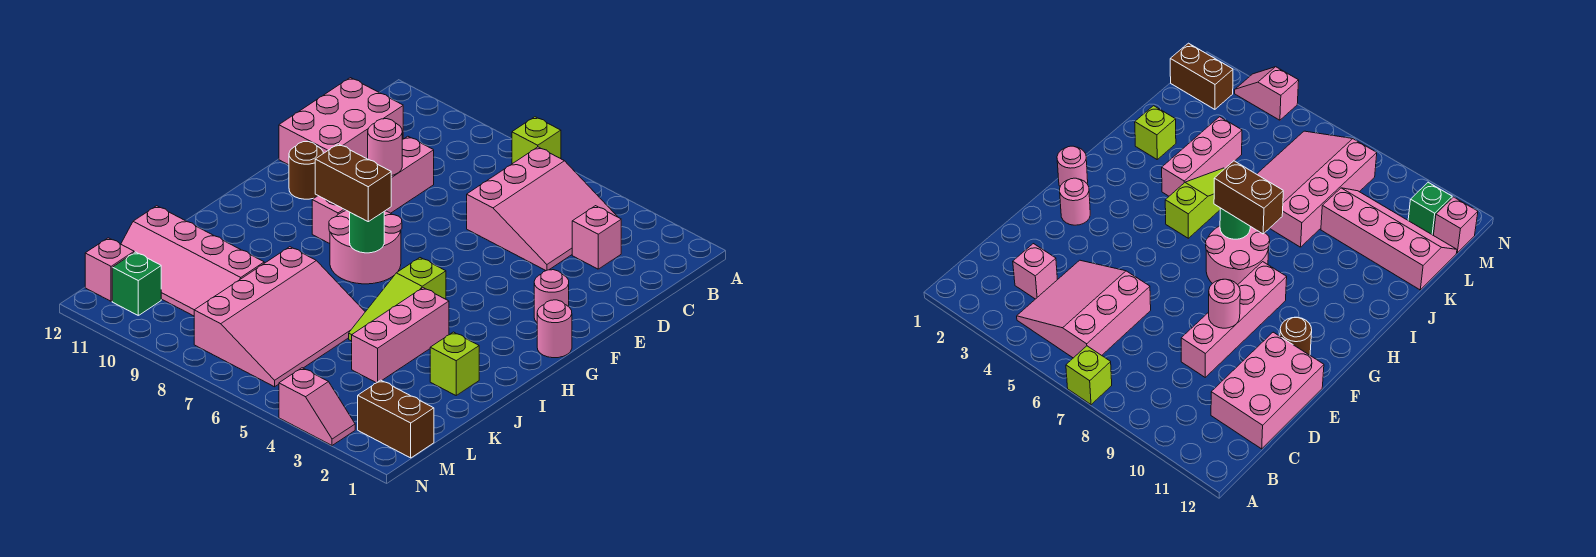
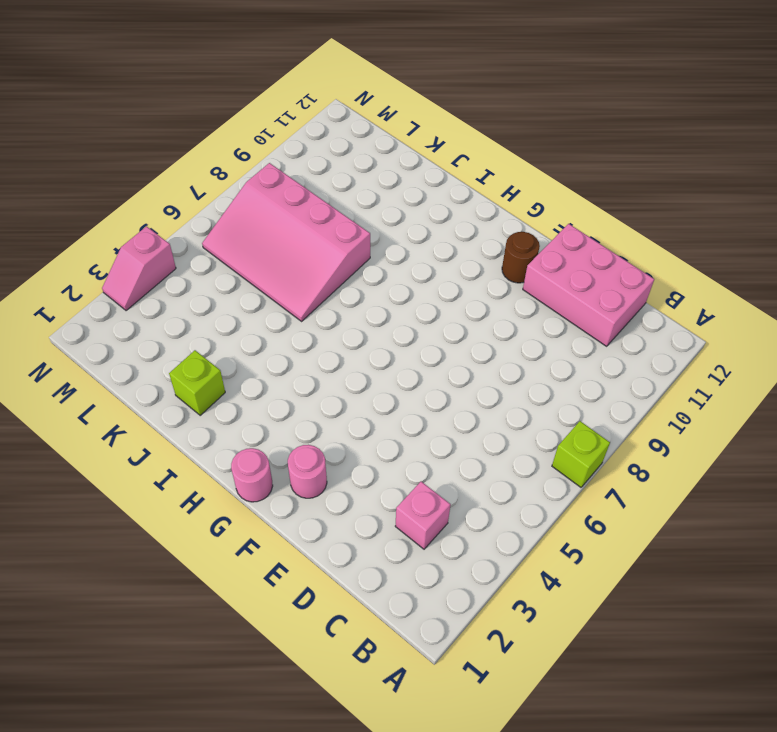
none -> pink slope B4:D6 level 1 top 6
none -> pink brick D9:G9 level 1
none -> pink round brick G7:H8 level 1

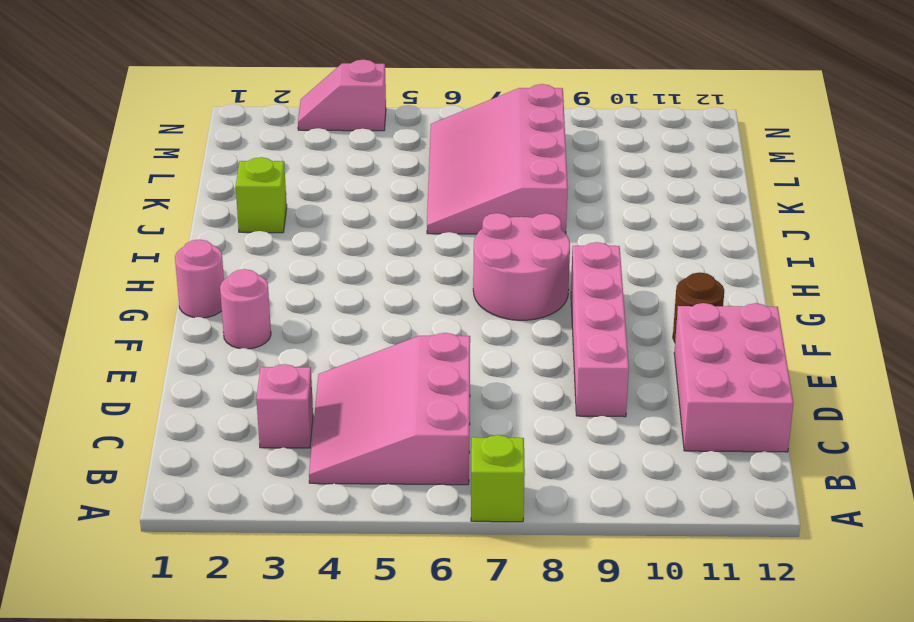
none -> lime slope H5:J5 level 1 top H
none -> pink brick I4:K4 level 1
none -> pink slope K9:L12 level 1 top K

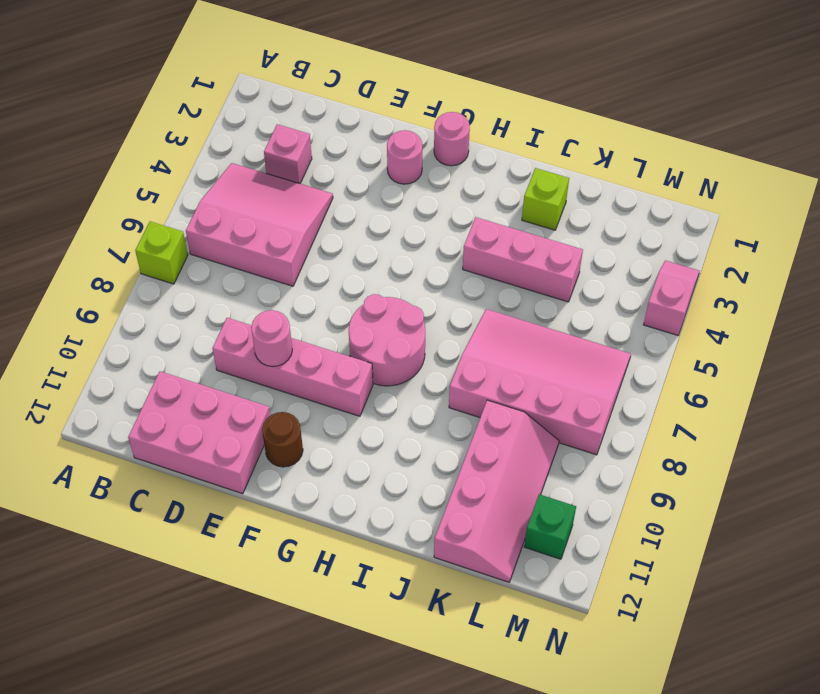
none -> lime slope H5:J5 level 1 top H
none -> brown brick M1:M2 level 1
none -> pink brick M12 level 1

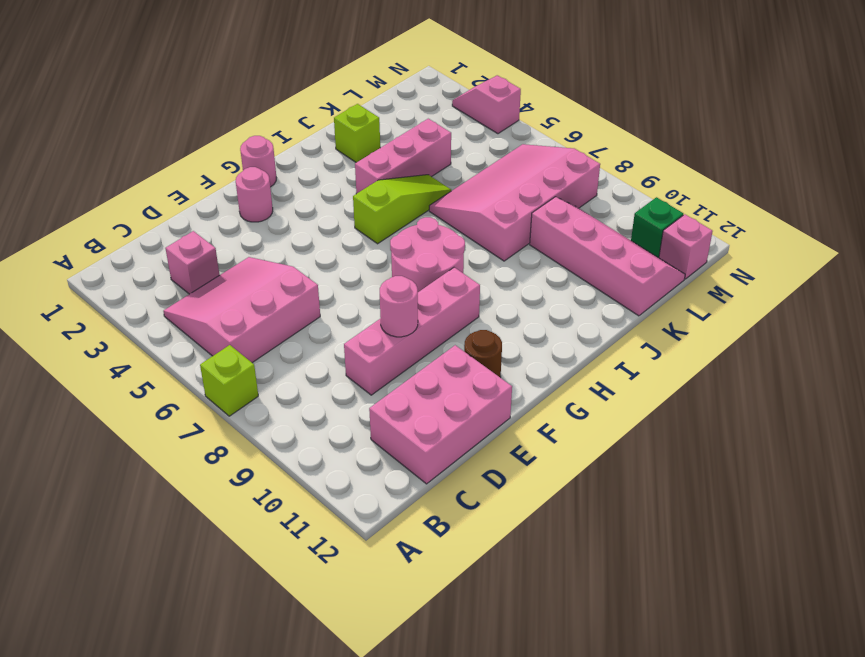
none -> brown brick M1:M2 level 1
none -> green round brick H7 level 2
none -> brown brick H7:H8 level 3

